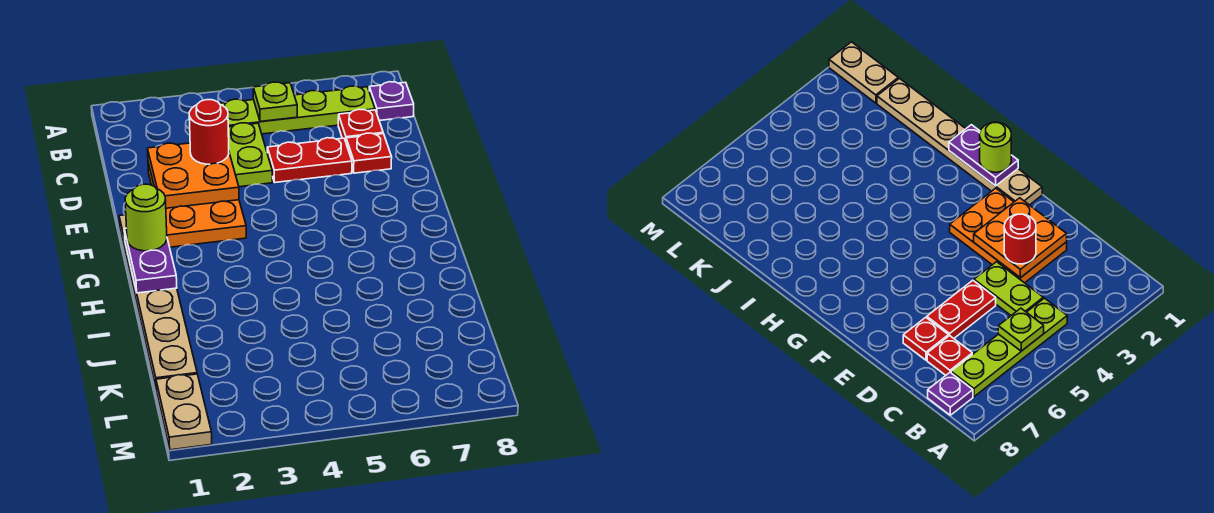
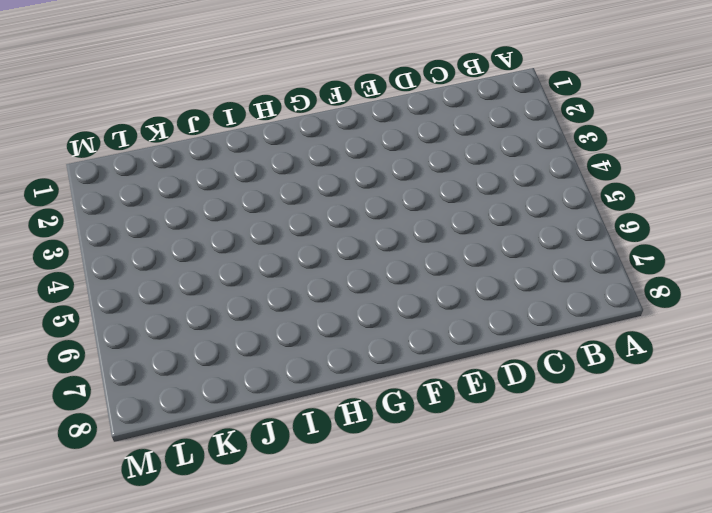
none -> lime plate B4:B7 level 1
none -> purple plate B8 level 1
none -> lime plate C4:D4 level 1

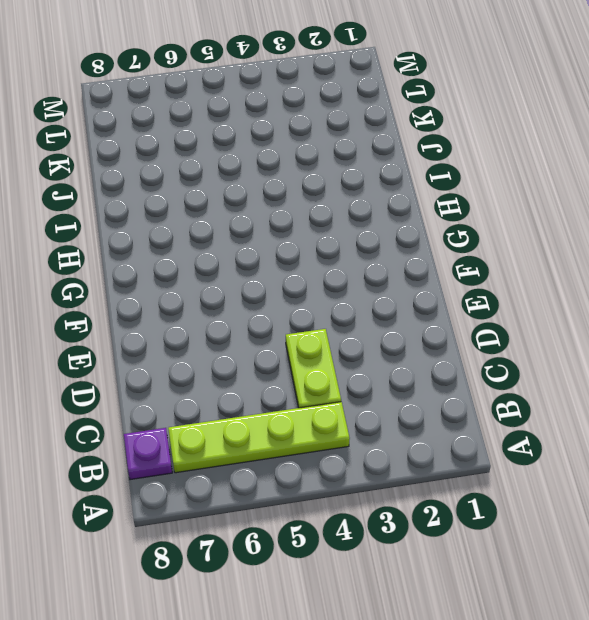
none -> red plate C7 level 1
none -> orange plate D2:F3 level 1
none -> red plate D5:D6 level 1

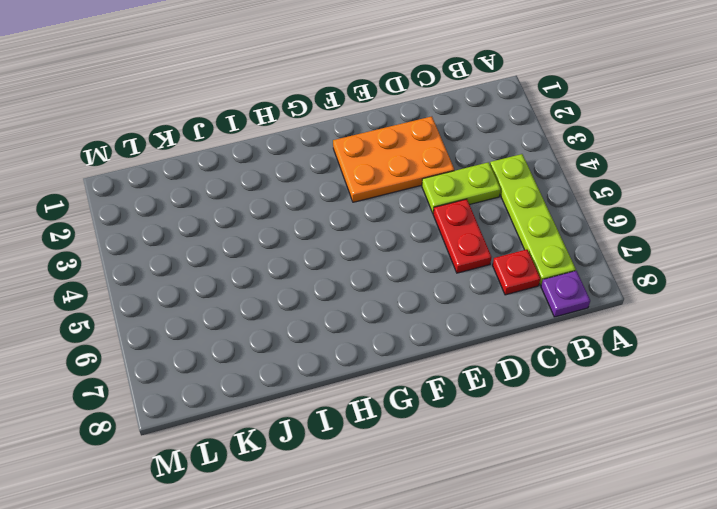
none -> red plate D7 level 1
none -> tan plate F1:K1 level 1
none -> tan plate L1:M1 level 1

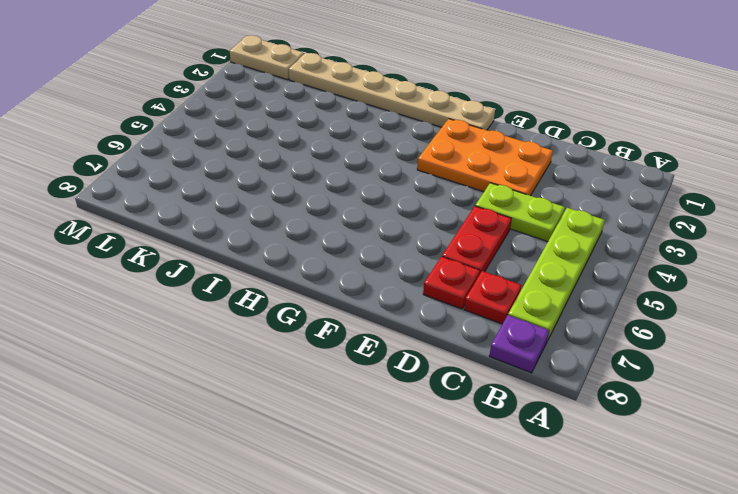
none -> lime plate B5 level 2
none -> orange plate D2:E3 level 2
none -> purple plate G1:H1 level 2

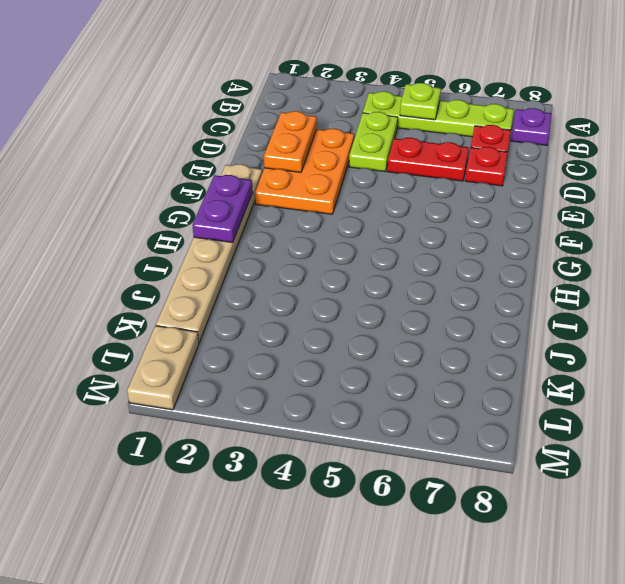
orange plate D2:E2 level 2 -> orange plate D2:E3 level 2
none -> red round brick D3 level 3
none -> lime round brick G1 level 3

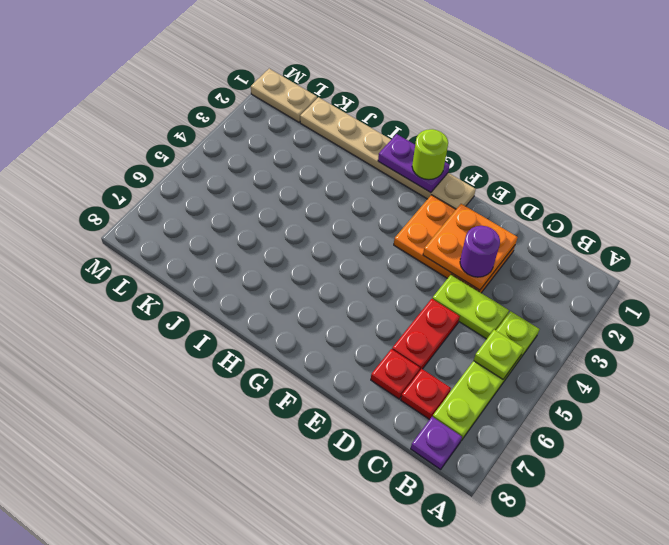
purple round brick D3 level 3 -> red round brick D3 level 3

